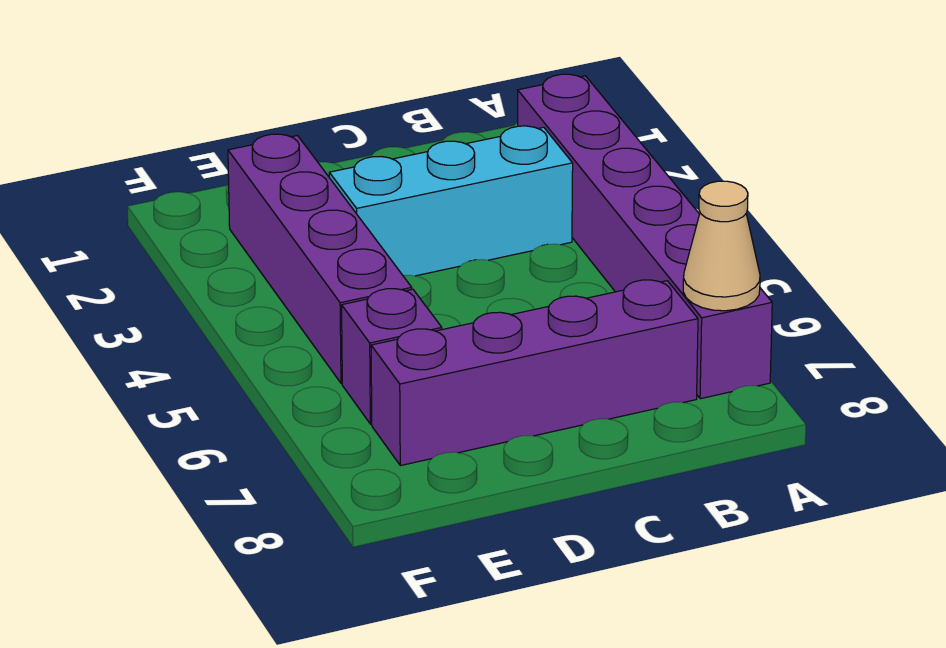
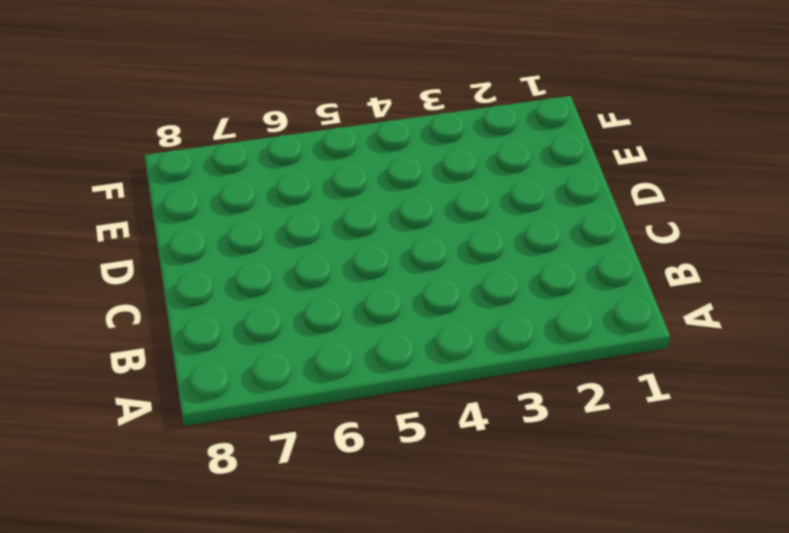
none -> purple brick A2:A7 level 1
none -> cyan brick B3:D3 level 1

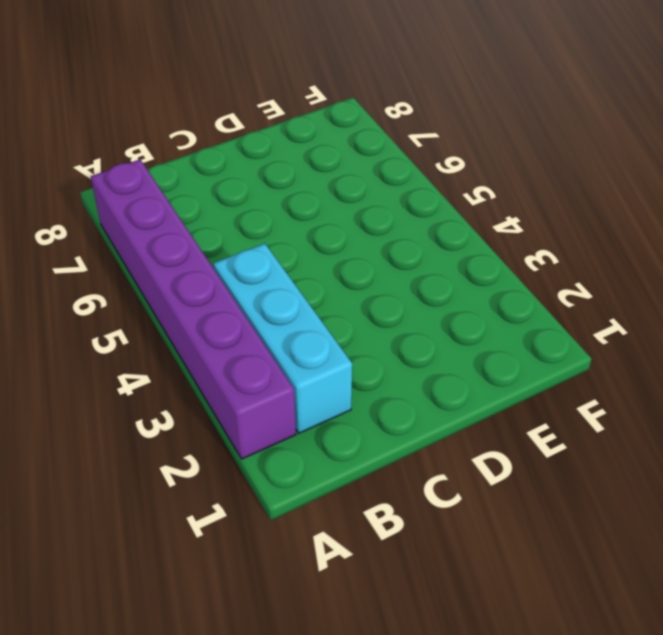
cyan brick B2:B4 level 1 -> cyan brick B3:D3 level 1
none -> purple brick B7:E7 level 1
none -> purple brick E2:E5 level 1

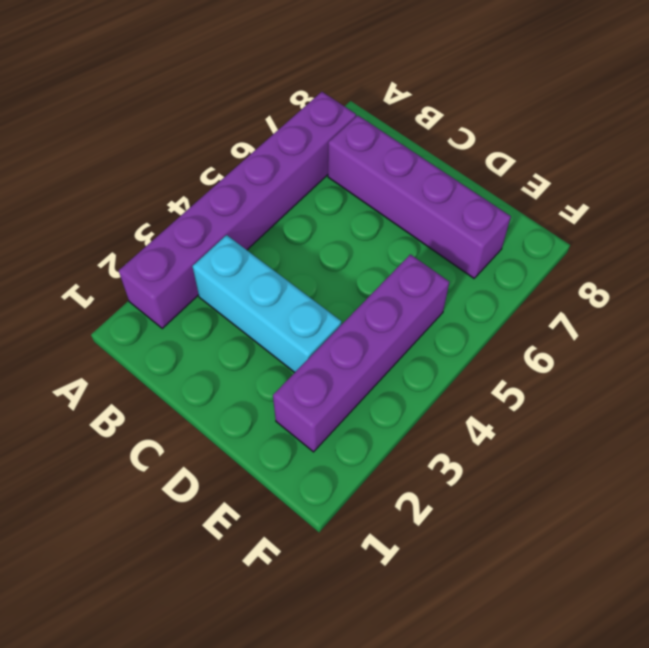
none -> purple brick E6 level 1
none -> tan cone A7 level 2

